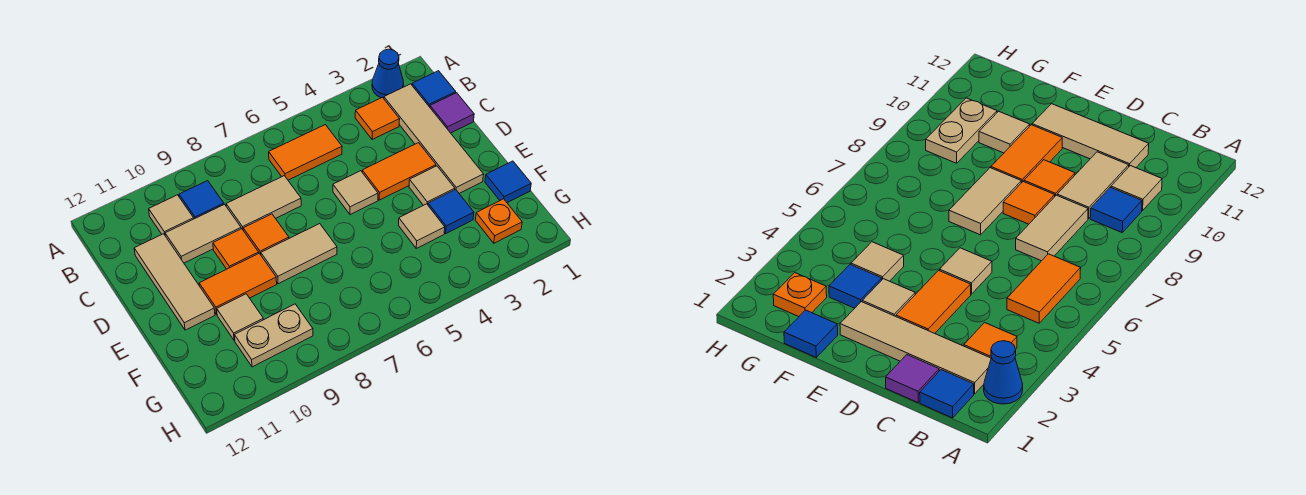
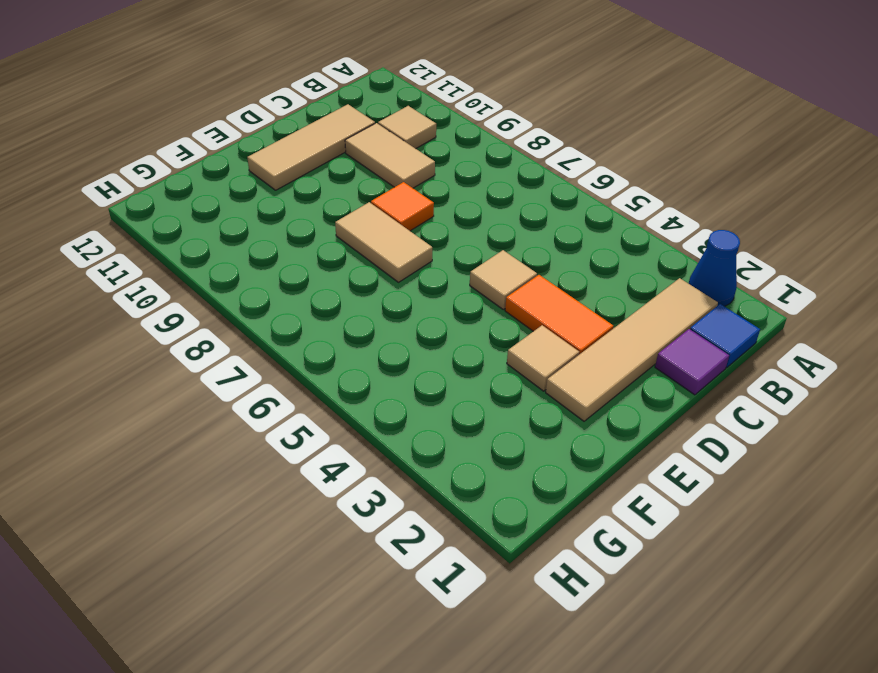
none -> orange tile B3 level 1
none -> orange tile B5:B6 level 1
none -> blue tile B9 level 1

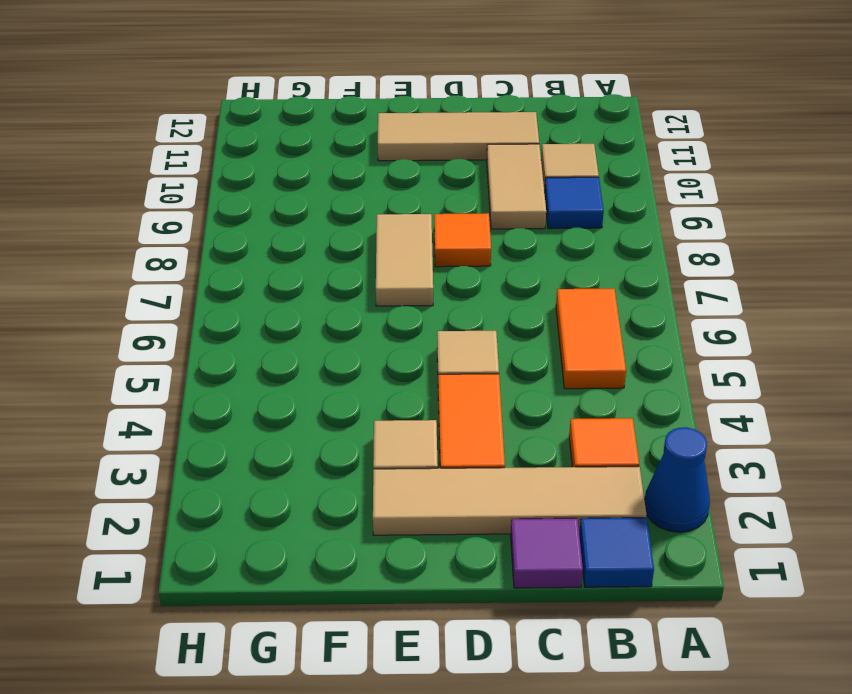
none -> tan tile C7:C8 level 1
none -> orange tile D9 level 1
none -> orange tile E9:E10 level 1

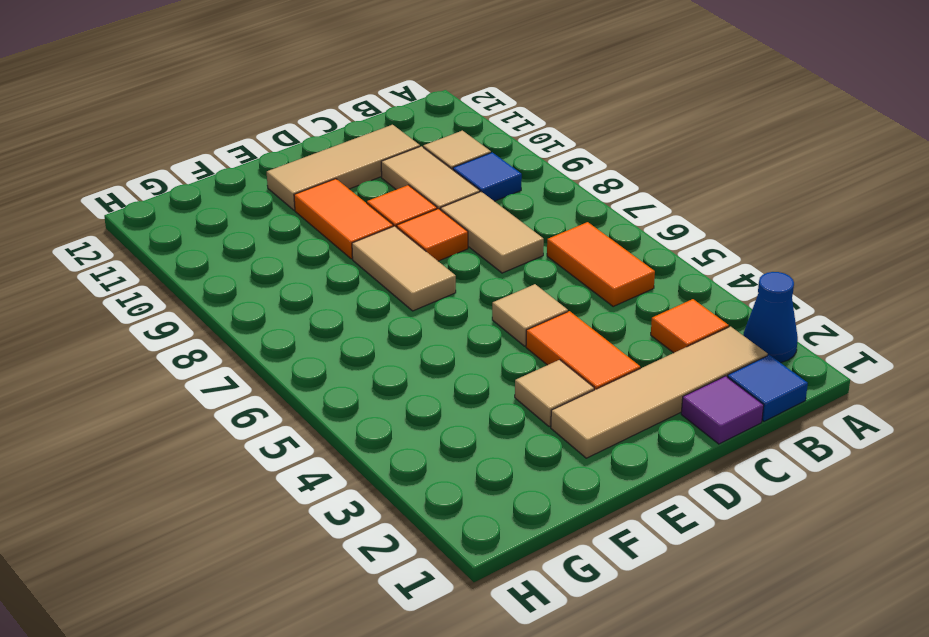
none -> blue tile F1 level 1
none -> blue tile F3 level 1
none -> tan tile F4 level 1

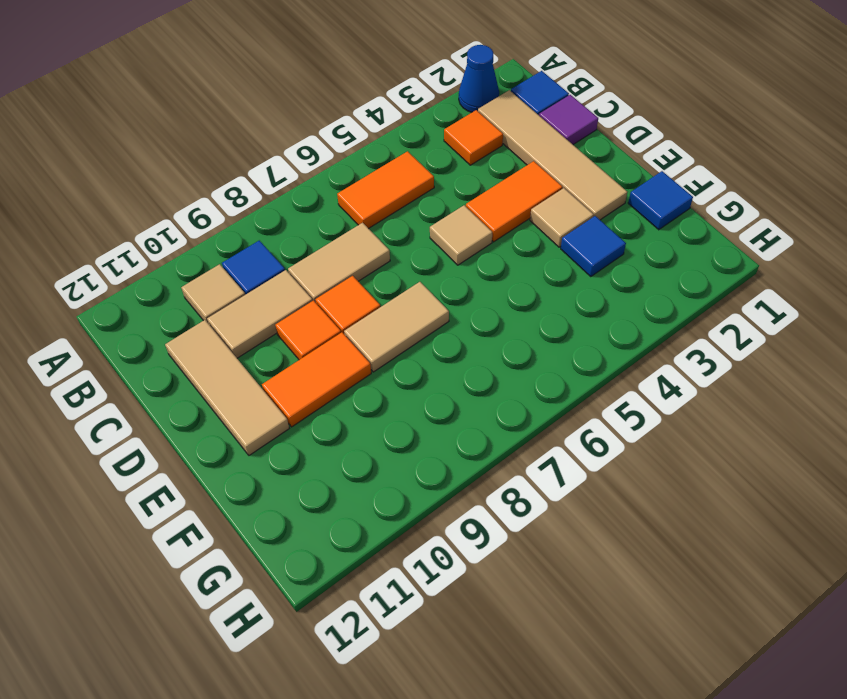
none -> tan tile F4 level 1
none -> tan tile F10 level 1
none -> orange plate G2 level 1

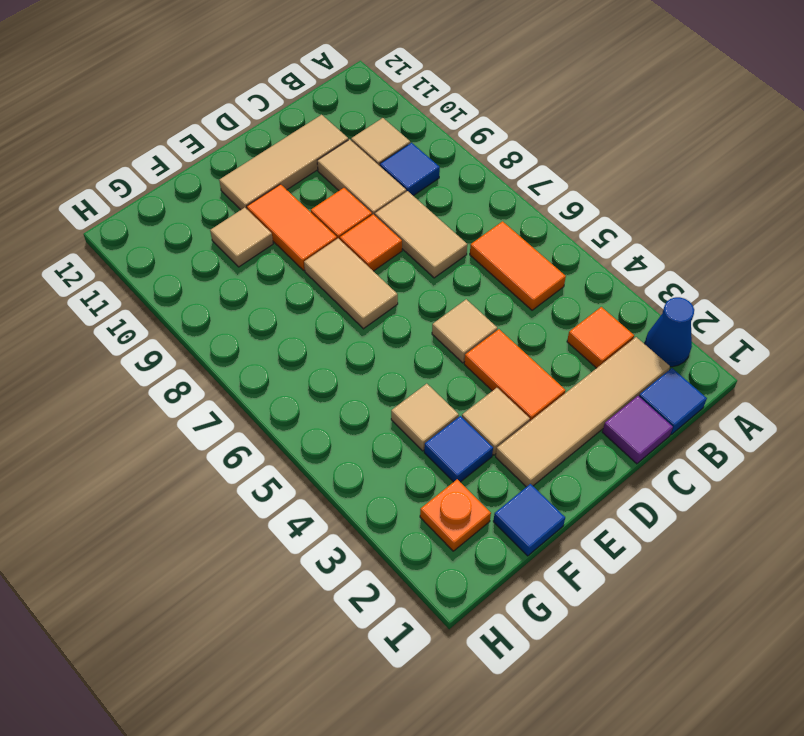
none -> tan plate G9:G10 level 1

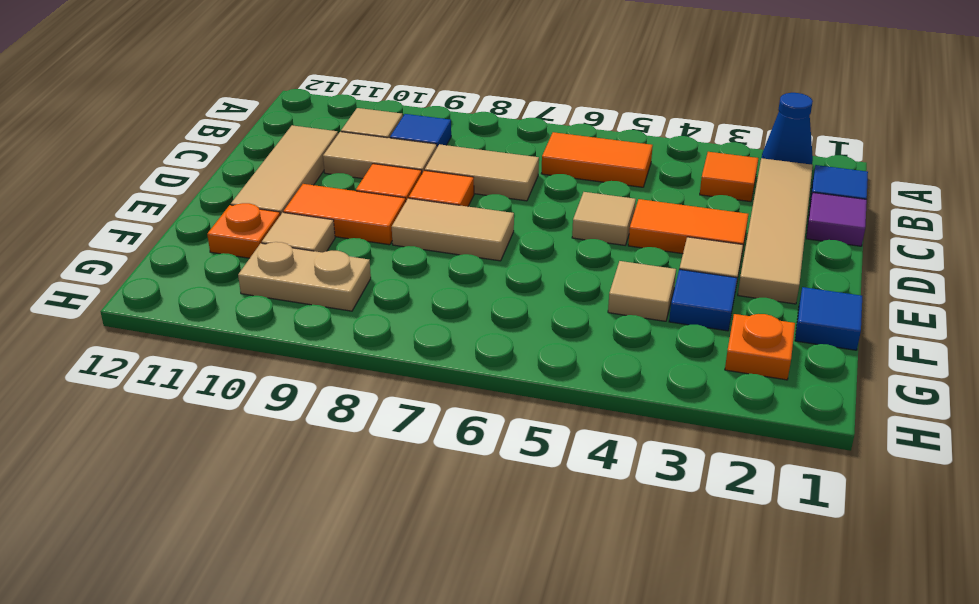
orange plate F11 level 1 -> none

